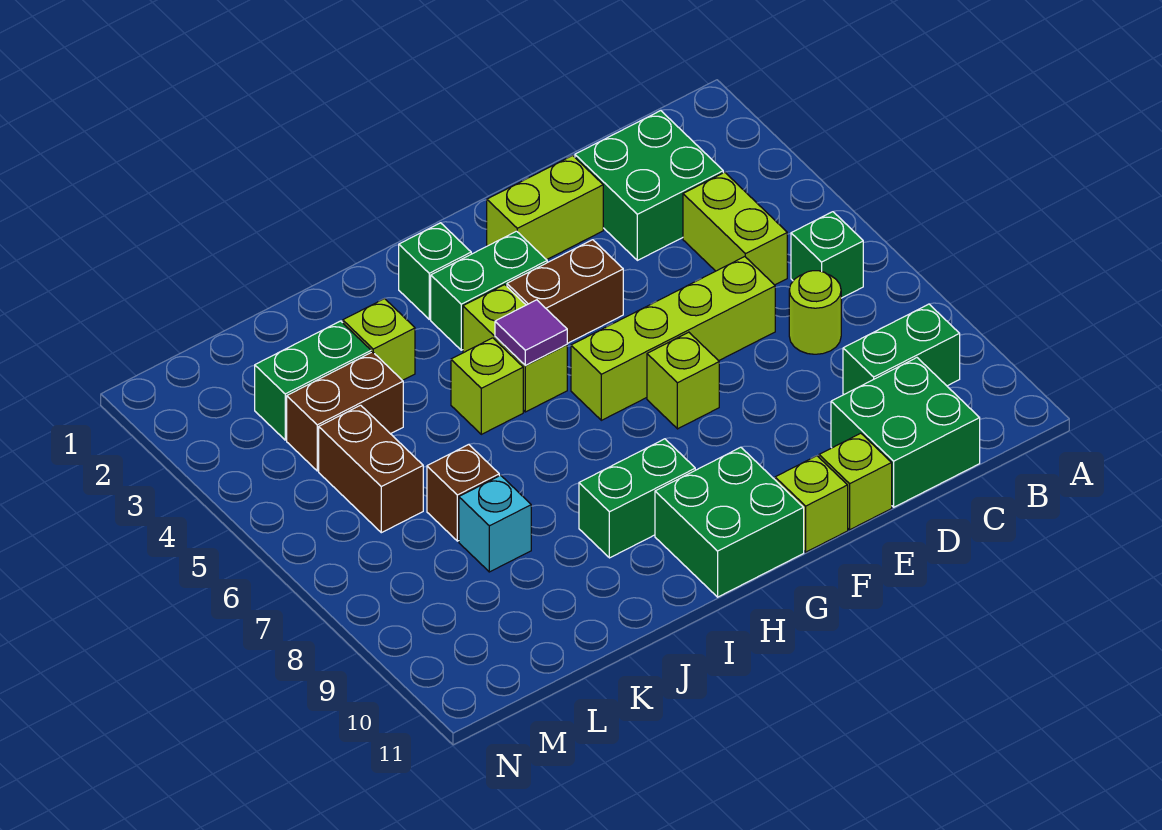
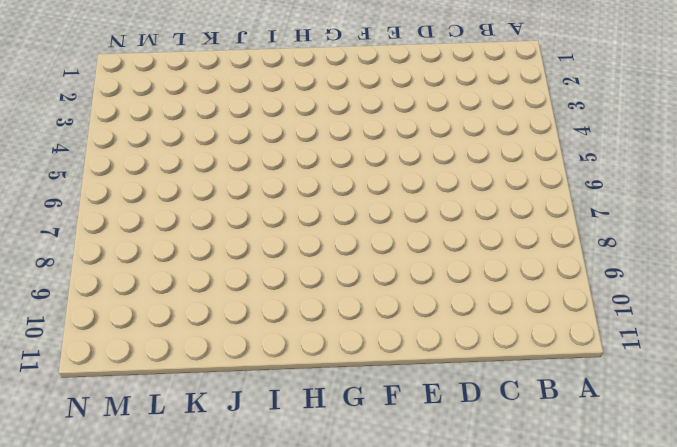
none -> green brick B6 level 1
none -> green brick B9:C9 level 1
none -> green brick C2:D3 level 1

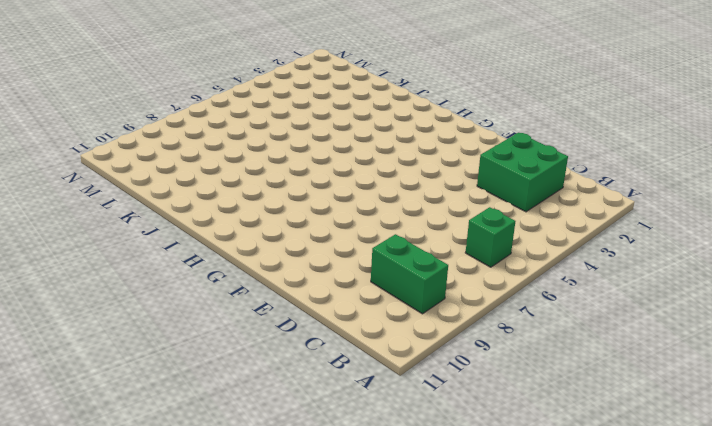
none -> lime brick C4:C5 level 1
none -> lime round brick C7 level 1
none -> green brick C10:D11 level 1

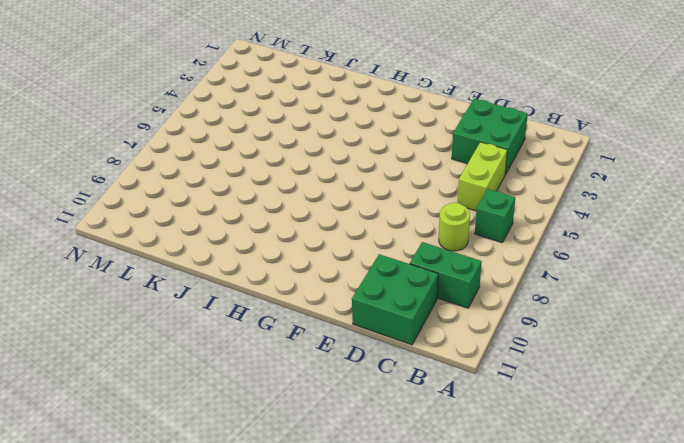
none -> lime brick D6:G6 level 1
none -> lime brick E2:F2 level 1
none -> lime brick E11 level 1

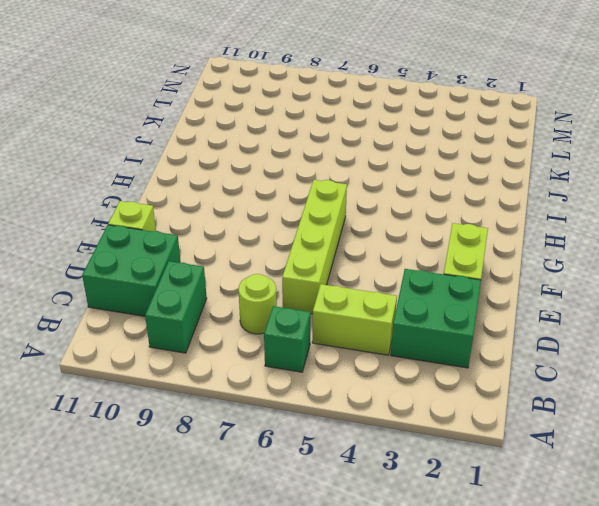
none -> brown brick F4:G4 level 1
none -> lime brick F7 level 1
none -> lime brick F11 level 1

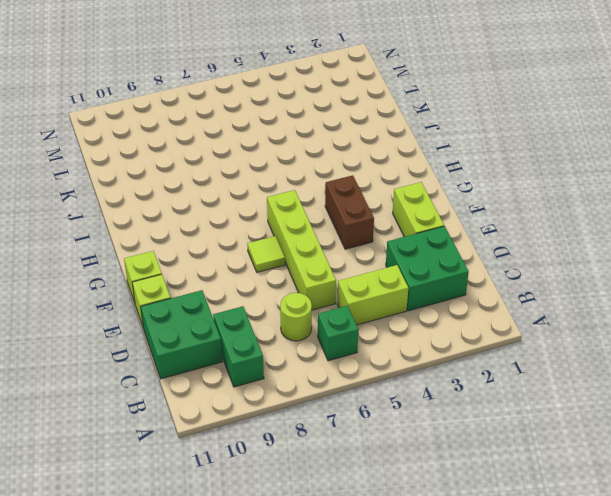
lime tile F7 level 1 -> lime brick F7 level 1
none -> green brick G3:H3 level 1
none -> green brick G10:H11 level 1
none -> green brick H2 level 1

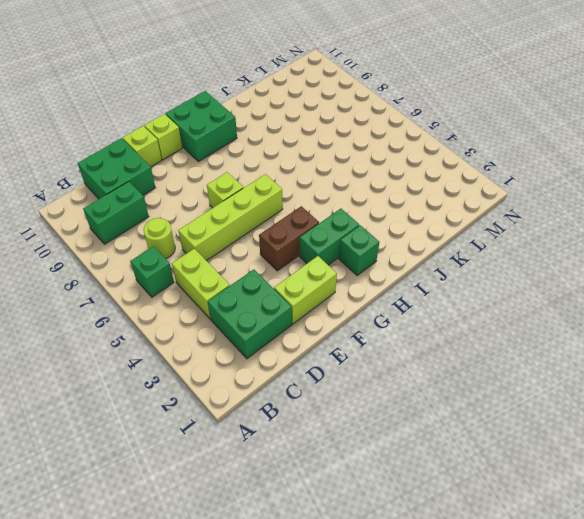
none -> lime brick H4:H5 level 1
none -> green brick H9:I9 level 1
none -> lime brick I5 level 1

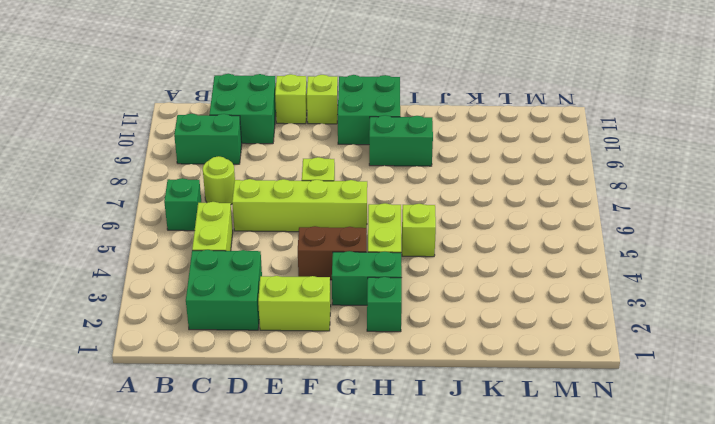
none -> lime brick J3 level 1
none -> green brick K3:L3 level 1
none -> brown brick K4:L4 level 1

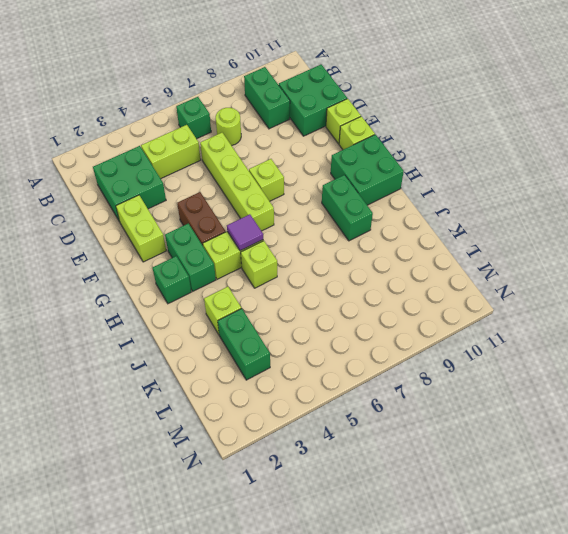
none -> brown brick K4:L4 level 1
none -> brown brick K7 level 1
none -> cyan brick K8 level 1

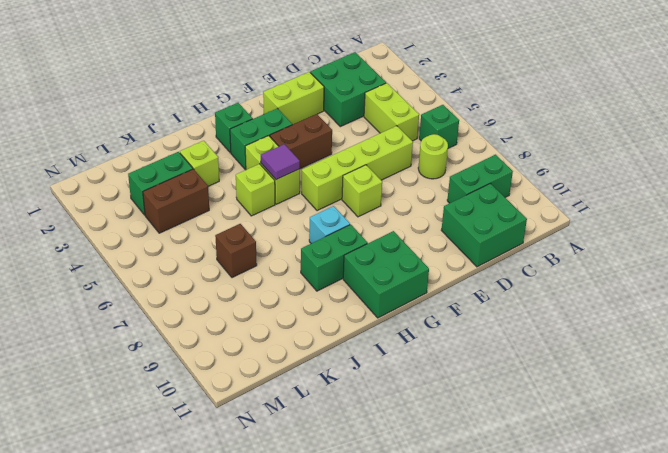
cyan brick H8 level 1 -> cyan brick K8 level 1
none -> lime brick E11 level 1
none -> lime brick F11 level 1
none -> brown brick L5:L6 level 1

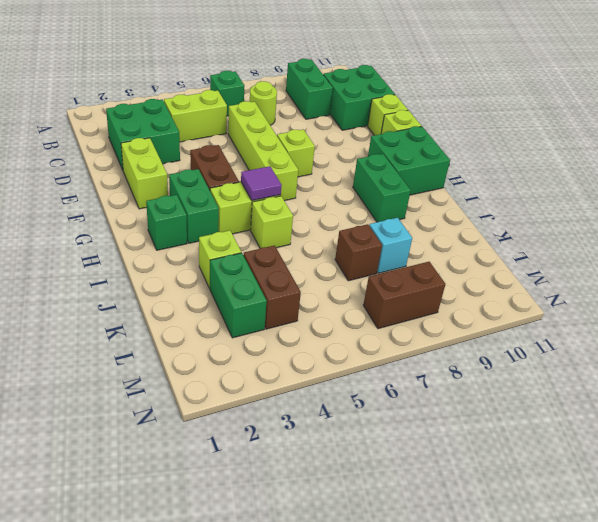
brown brick M7:M8 level 1 -> brown brick L5:L6 level 1

